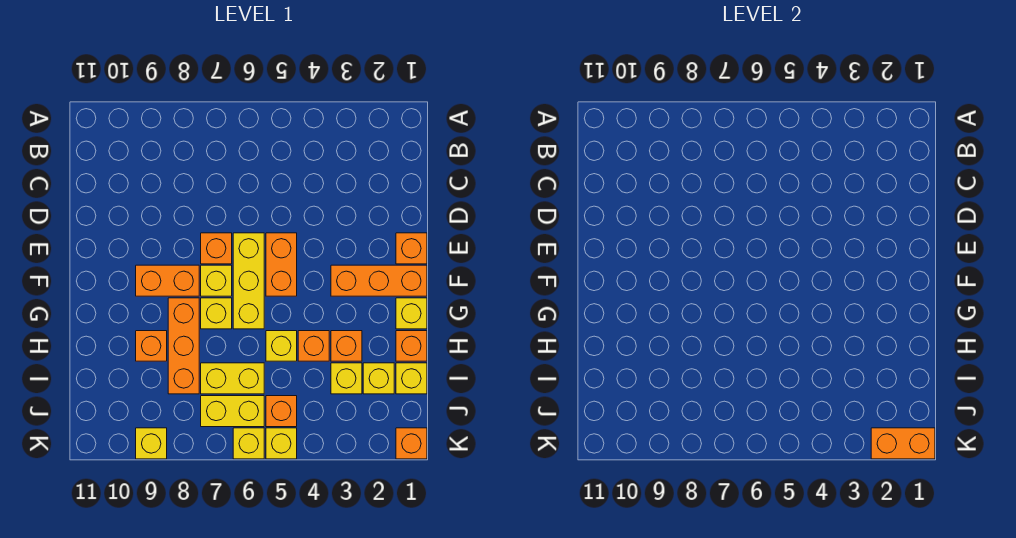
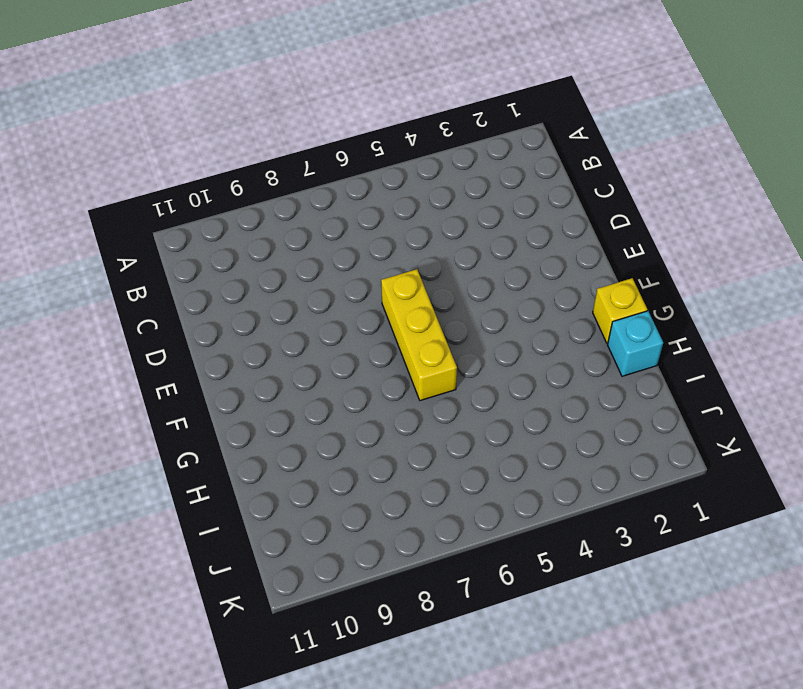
cyan brick H1 level 1 -> orange brick H1 level 1
none -> orange brick E1 level 1
none -> orange brick E5:F5 level 1
none -> orange brick E7 level 1

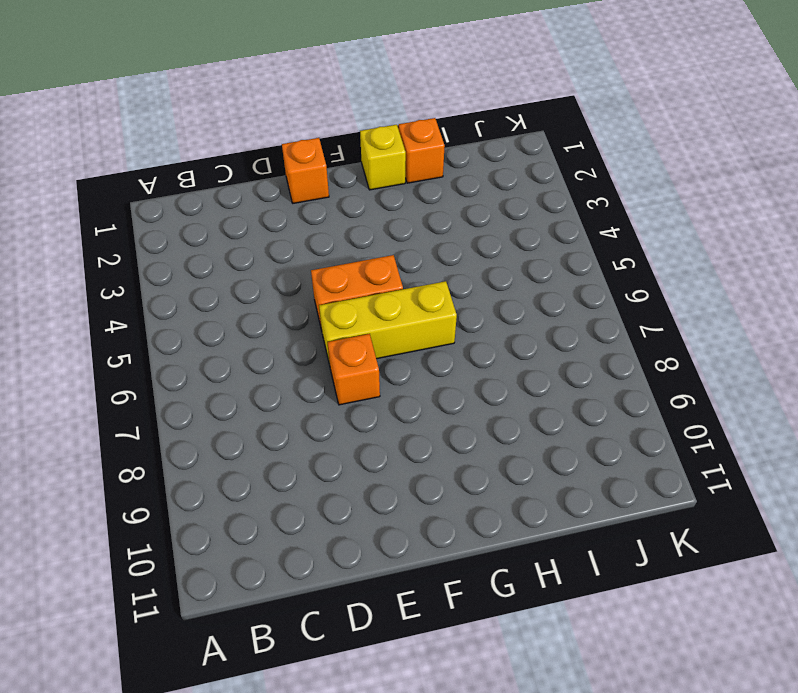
none -> orange brick F1:F3 level 1
none -> yellow brick F7 level 1
none -> orange brick F8:F9 level 1

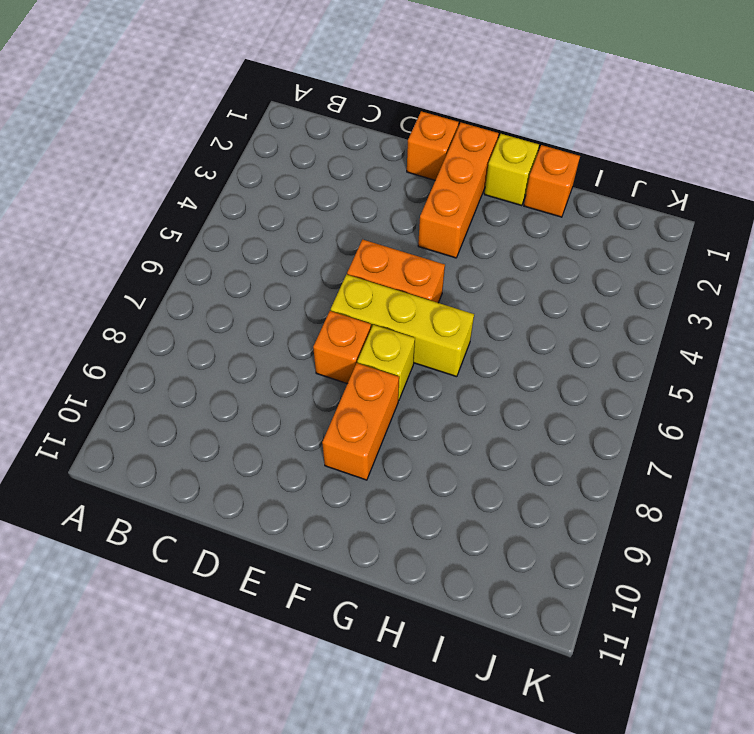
none -> yellow brick G7 level 1
none -> orange brick G8:I8 level 1
none -> orange brick H3 level 1

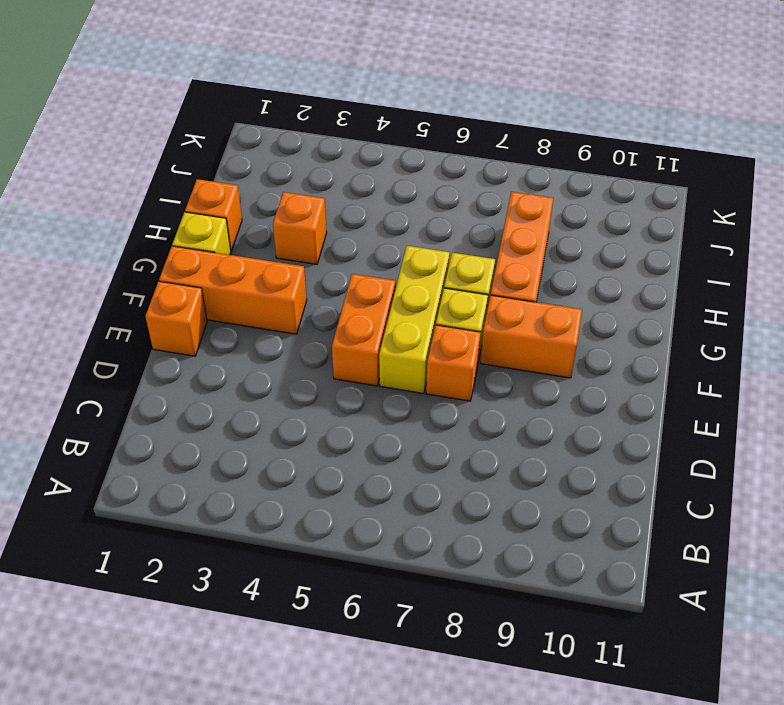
none -> orange brick H4 level 1
none -> yellow brick H5 level 1
none -> orange brick H9 level 1

